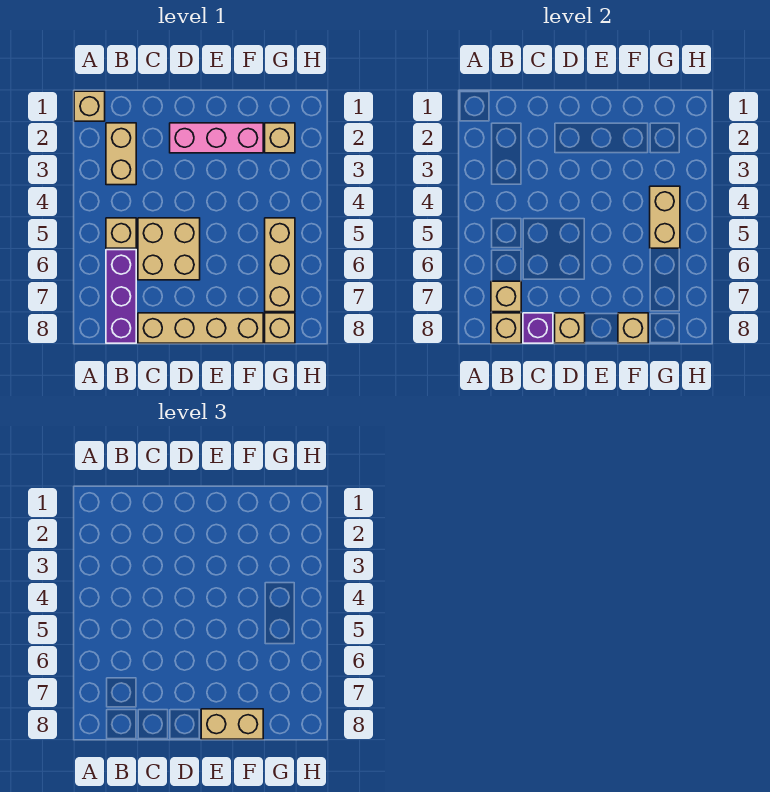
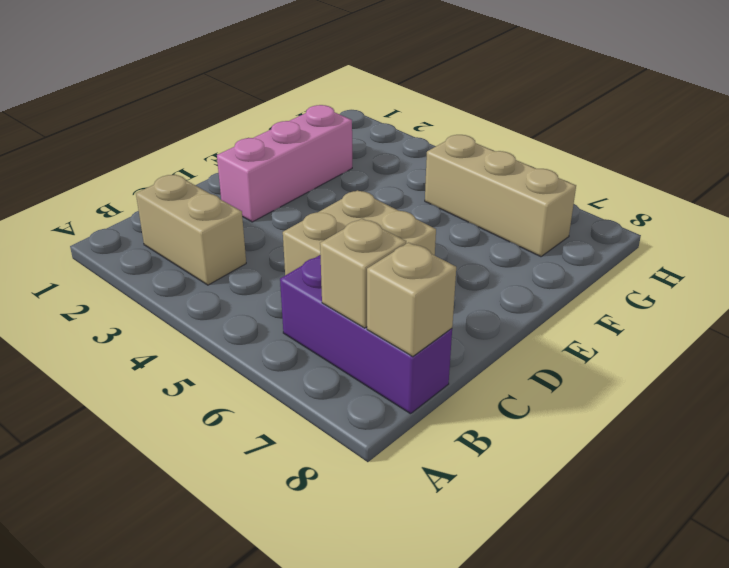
none -> tan brick A1 level 1
none -> tan brick B5 level 1
none -> tan brick C8:F8 level 1

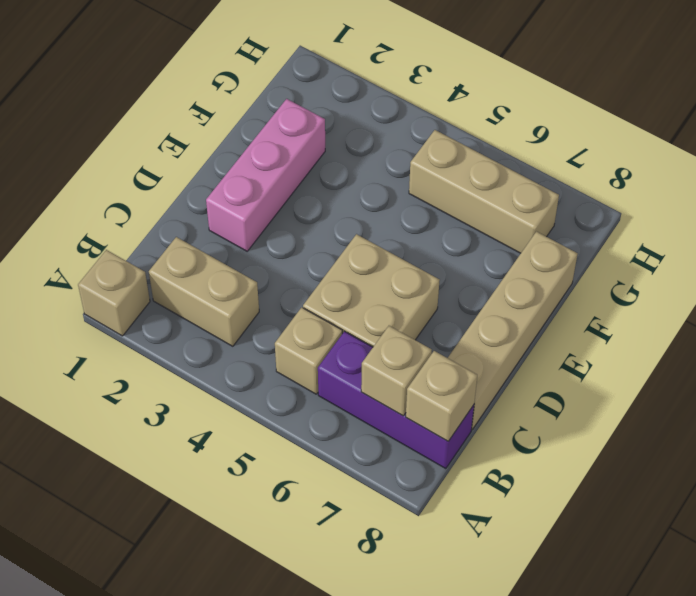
none -> tan brick G2 level 1
none -> tan brick G8 level 1
none -> purple brick C8 level 2

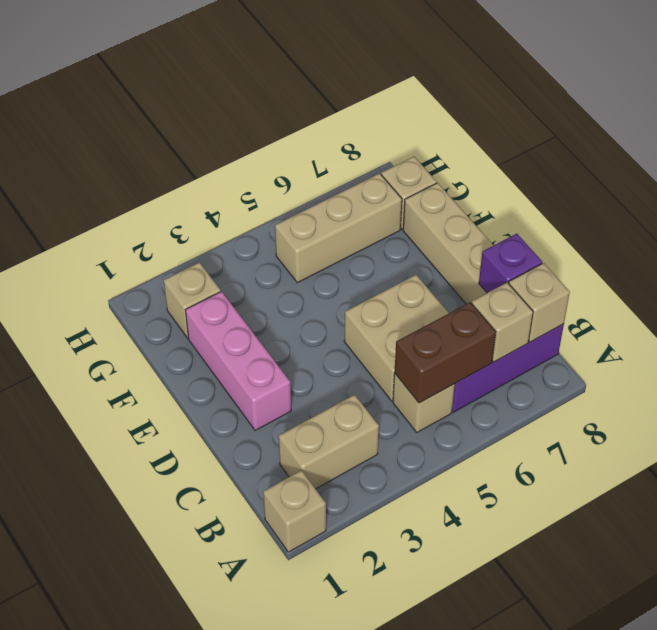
brown brick B5:B6 level 2 -> none
none -> tan brick D8 level 2
none -> tan brick F8 level 2
none -> tan brick G4:G5 level 2

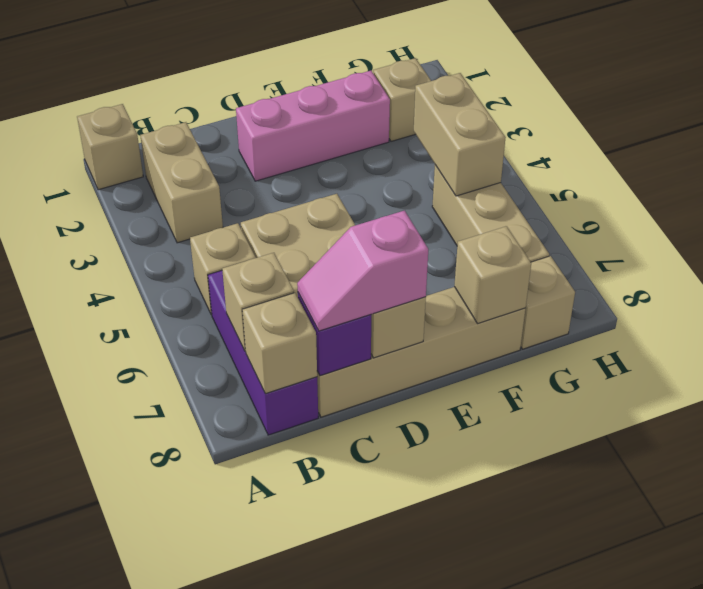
pink slope C8:D8 level 3 top D -> none
none -> tan brick E8:F8 level 3

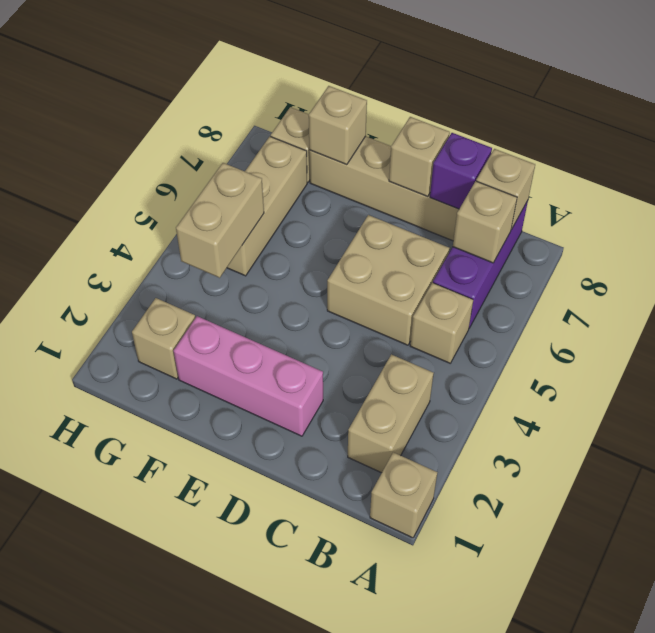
none -> tan brick E8:F8 level 3

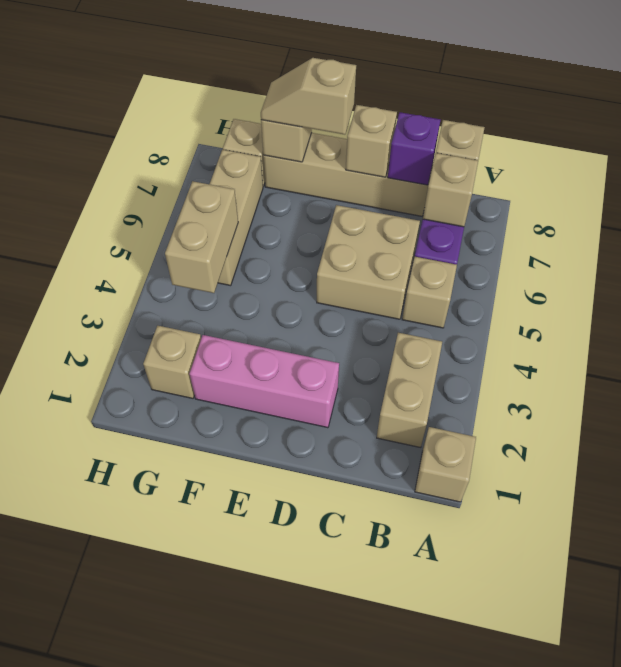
tan slope E8:F8 level 3 top E -> tan brick E8:F8 level 3

